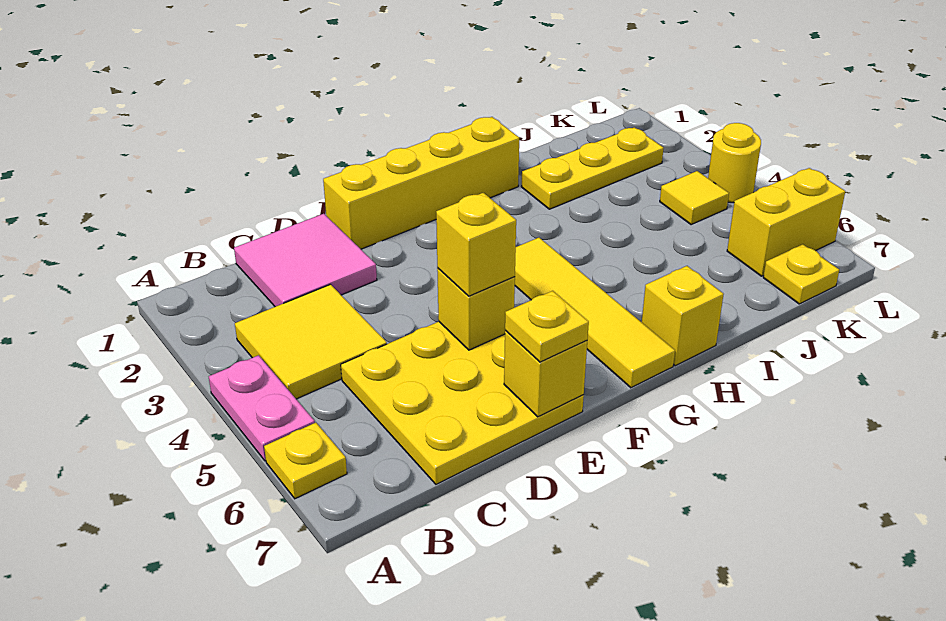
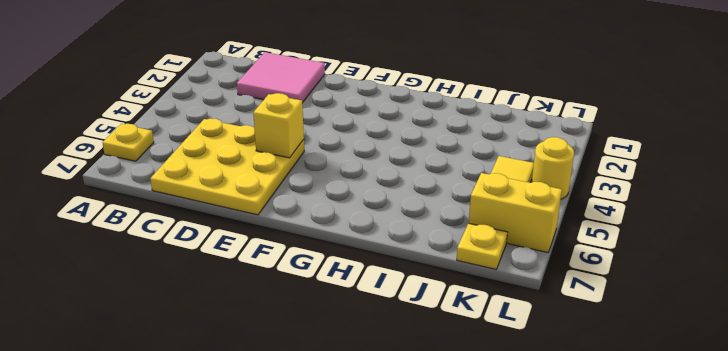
none -> pink plate A4:A5 level 1
none -> yellow tile B3:C4 level 1
none -> yellow brick E1:H1 level 1

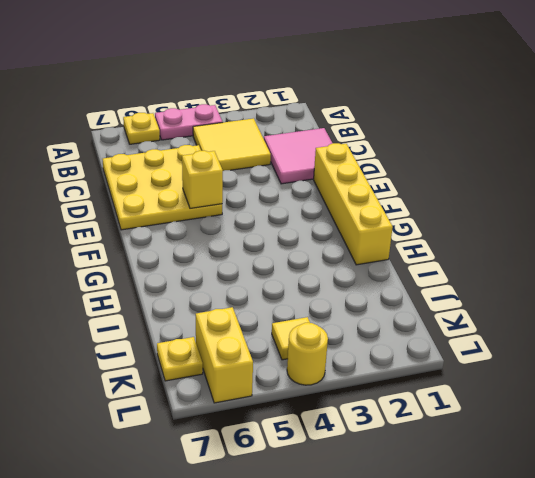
none -> yellow tile G4:G7 level 1
none -> yellow brick H7 level 1
none -> yellow plate I2:K2 level 1

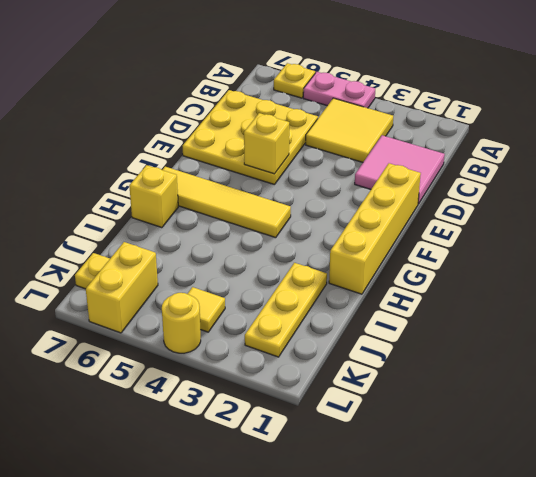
none -> yellow brick E7 level 2
none -> yellow brick E5 level 3
none -> yellow plate E7 level 3

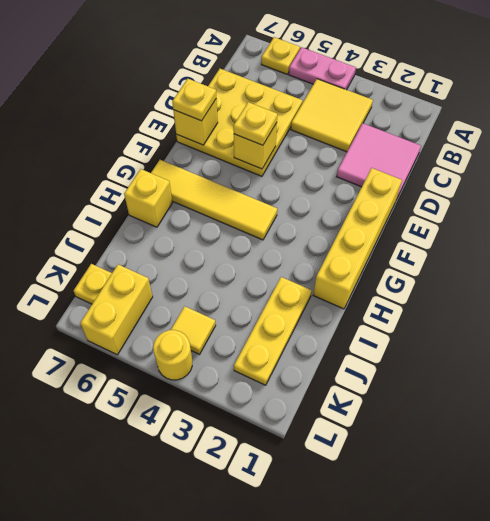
yellow plate E5 level 3 -> yellow brick E5 level 3

